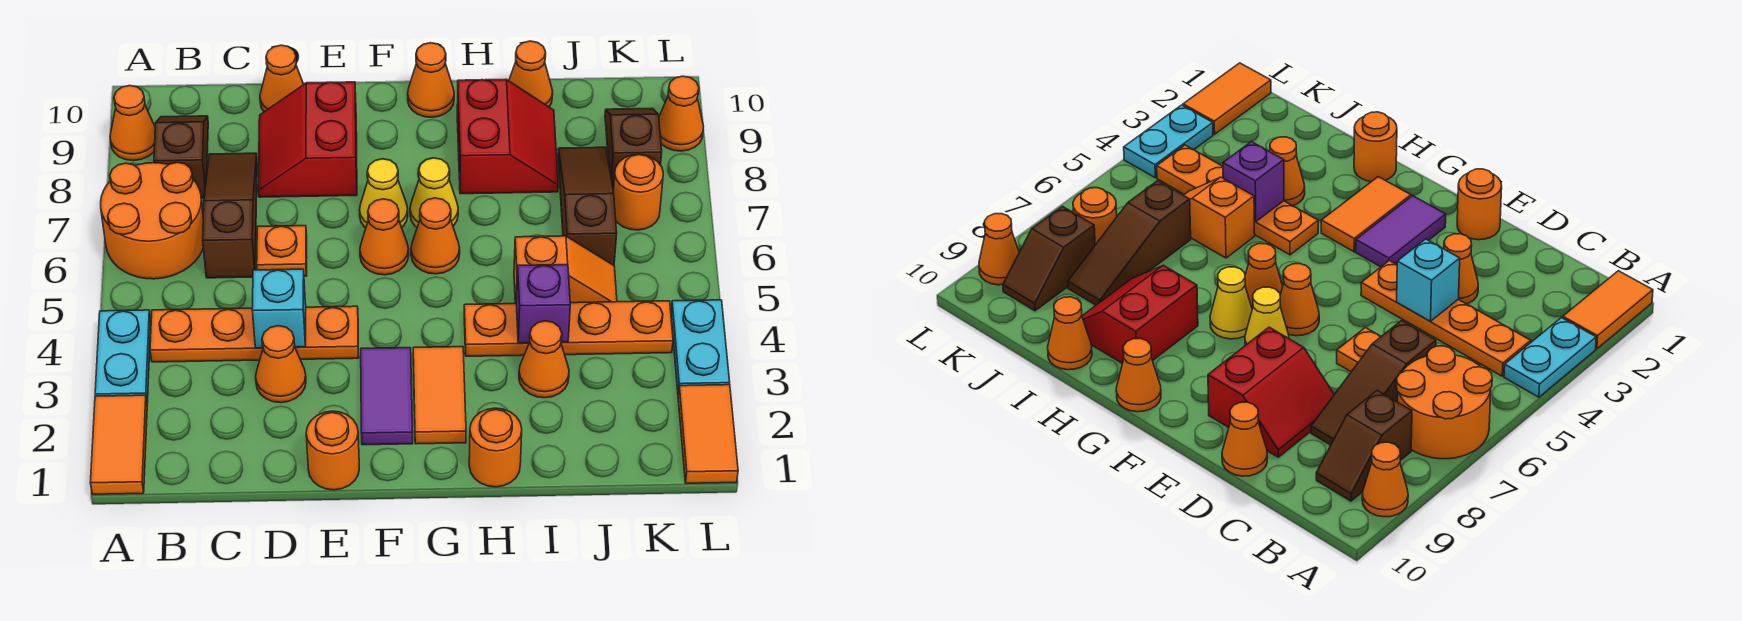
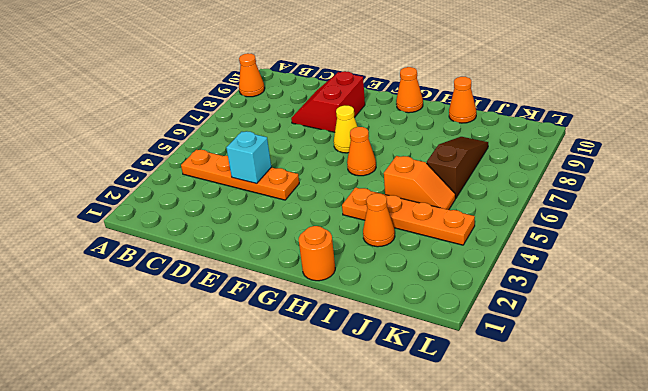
none -> orange tile A1:A2 level 1
none -> cyan plate A3:A4 level 1
none -> orange round brick A6:B7 level 1
none -> brown slope B8:B9 level 1 top 8

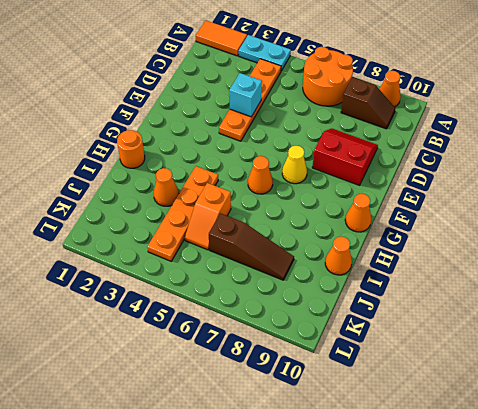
none -> brown slope C6:C8 level 1 top 6
none -> orange cone D3 level 1
none -> orange plate D6 level 1
none -> orange cone D10 level 1

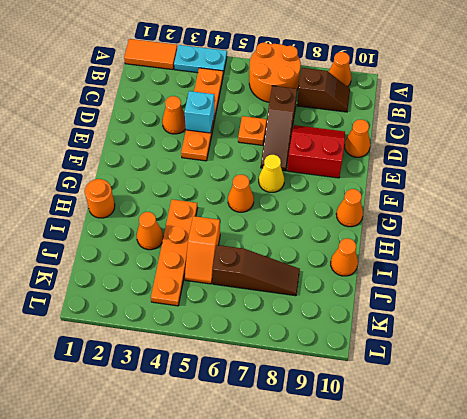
brown slope C7:E7 level 1 top C -> brown slope C6:C8 level 1 top 6
none -> orange round brick E1 level 1
none -> purple tile F2:F3 level 1
none -> orange cone F6 level 1
none -> orange tile G2:G3 level 1

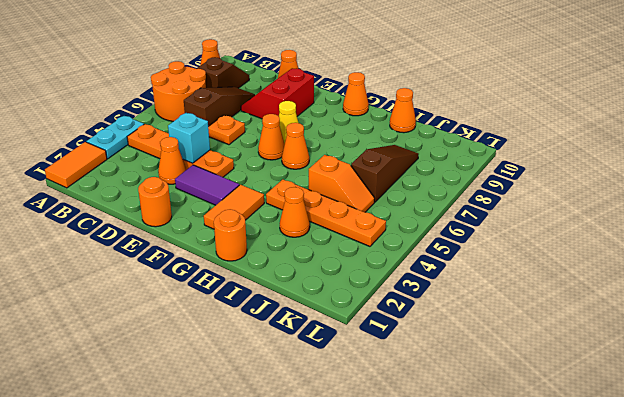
purple tile E3:F3 level 1 -> purple tile F2:F3 level 1
none -> yellow cone G7 level 1
none -> red slope H8:I9 level 1 top H
none -> orange round brick K7 level 1
none -> brown slope K8:K9 level 1 top 8

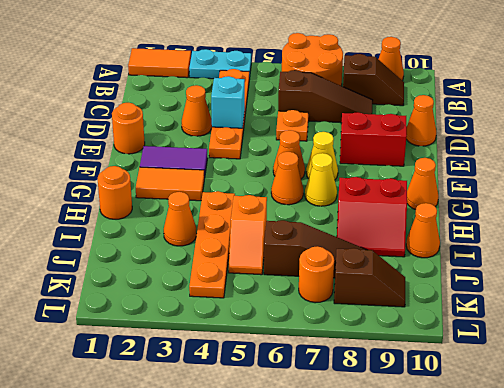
none -> orange tile L1:L2 level 1
none -> cyan plate L3:L4 level 1
none -> orange cone L9 level 1
none -> purple brick I4 level 2

